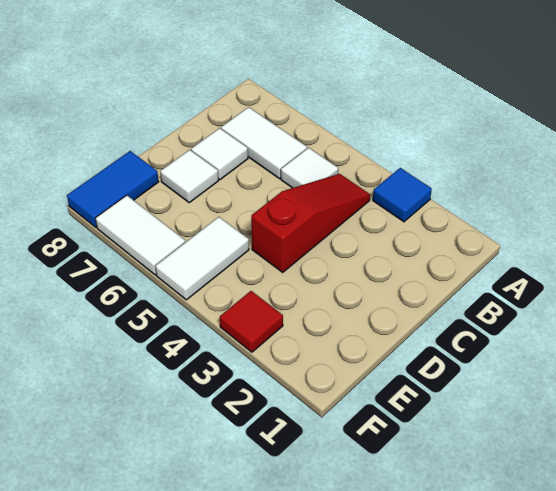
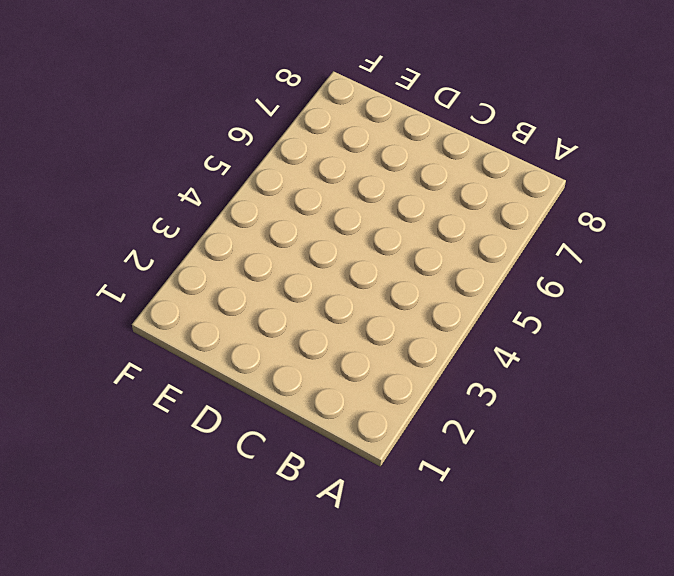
none -> blue tile A3 level 1
none -> red slope B4:D4 level 1 top D

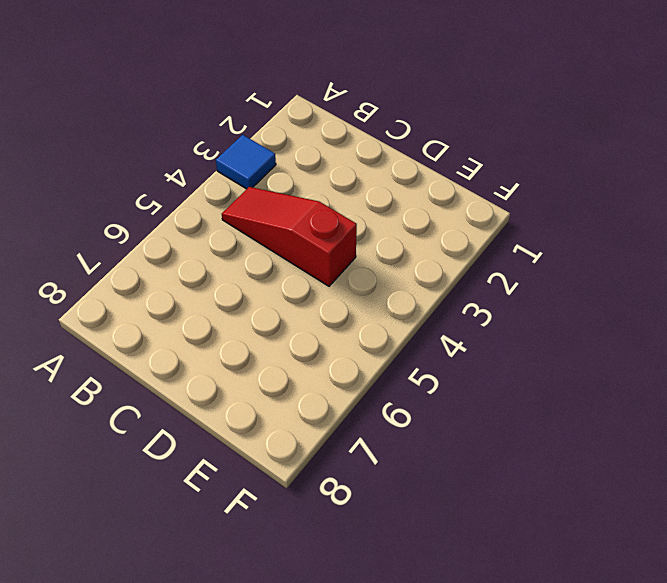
none -> white tile B5 level 1
none -> white tile B6:B7 level 1

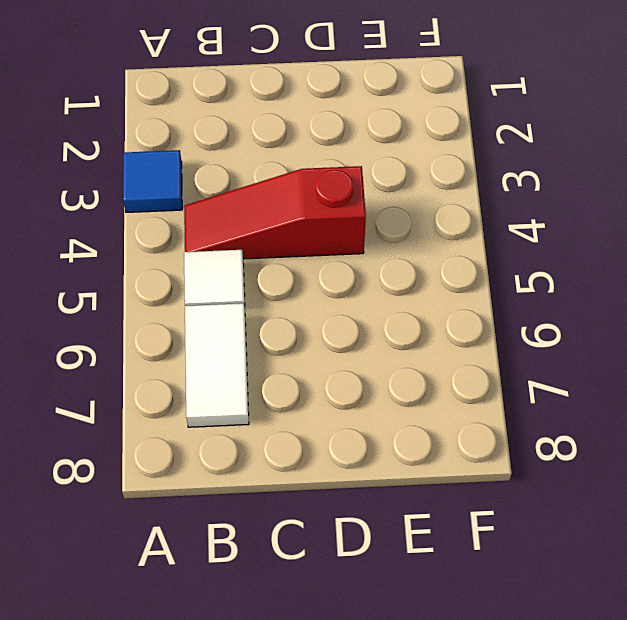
none -> white tile C7 level 1
none -> white tile D7 level 1

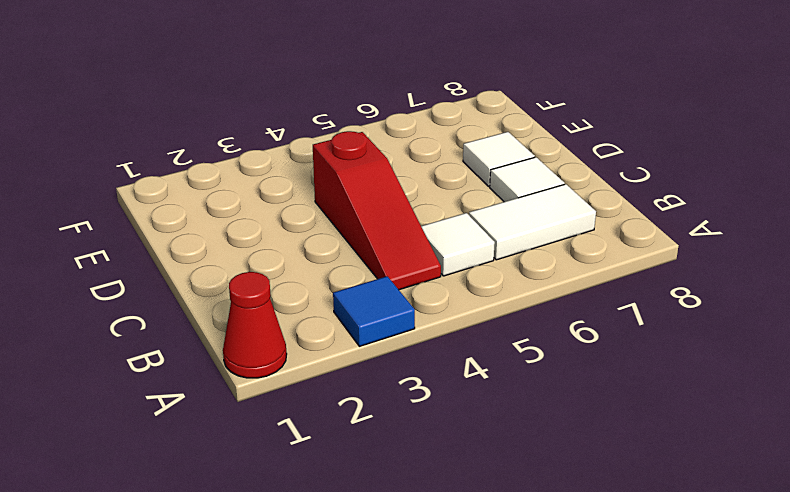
red cone A1 level 1 -> none
none -> white tile E5:F5 level 1
none -> blue tile E8:F8 level 1

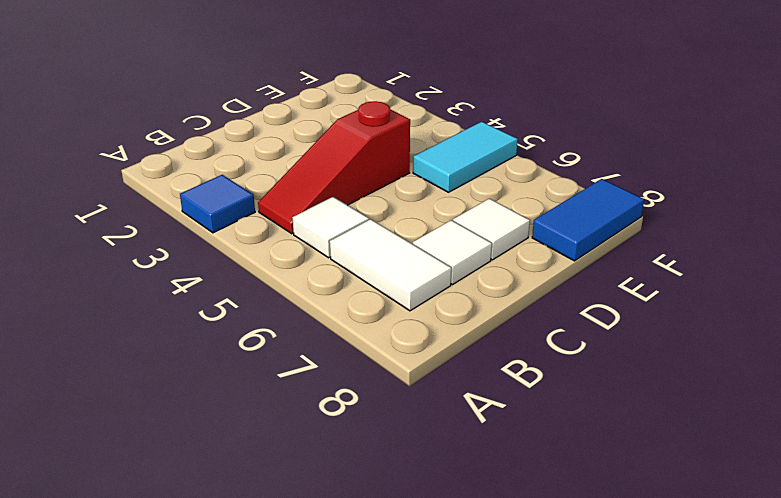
cyan tile E5:F5 level 1 -> white tile E5:F5 level 1
none -> red tile F3 level 1
none -> white tile F6:F7 level 1

